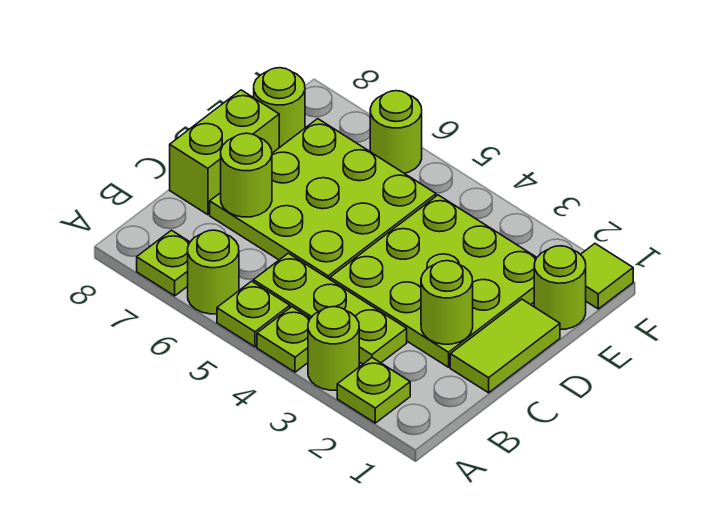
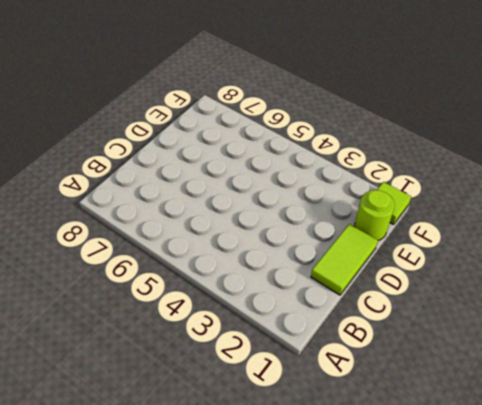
none -> lime plate A2 level 1
none -> lime round brick A3 level 1
none -> lime plate A4 level 1

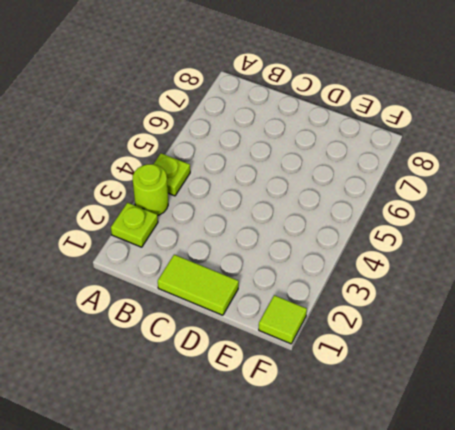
none -> lime plate A5 level 1
none -> lime round brick A6 level 1
none -> lime plate A7 level 1

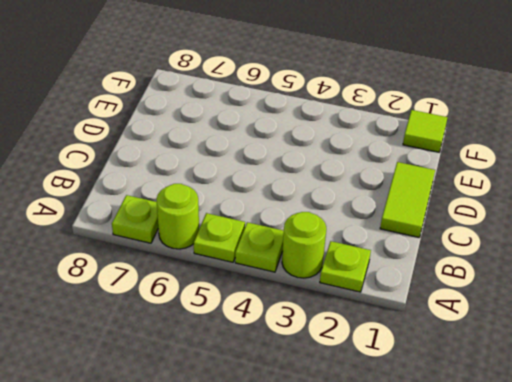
none -> lime plate B3:B5 level 1
none -> lime plate C2:E4 level 1
none -> lime plate C5:E7 level 1

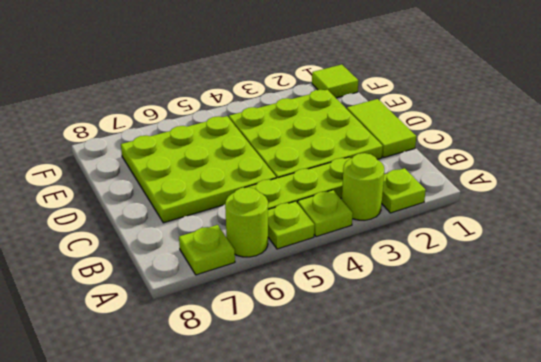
none -> lime brick C8:D8 level 1
none -> lime round brick E1 level 1
none -> lime round brick E8 level 1

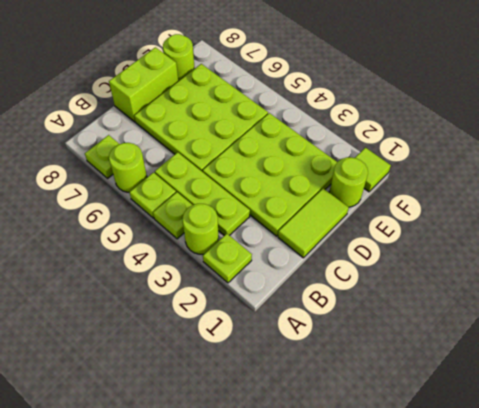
none -> lime round brick F6 level 1
none -> lime round brick C2 level 2
none -> lime round brick C7 level 2

